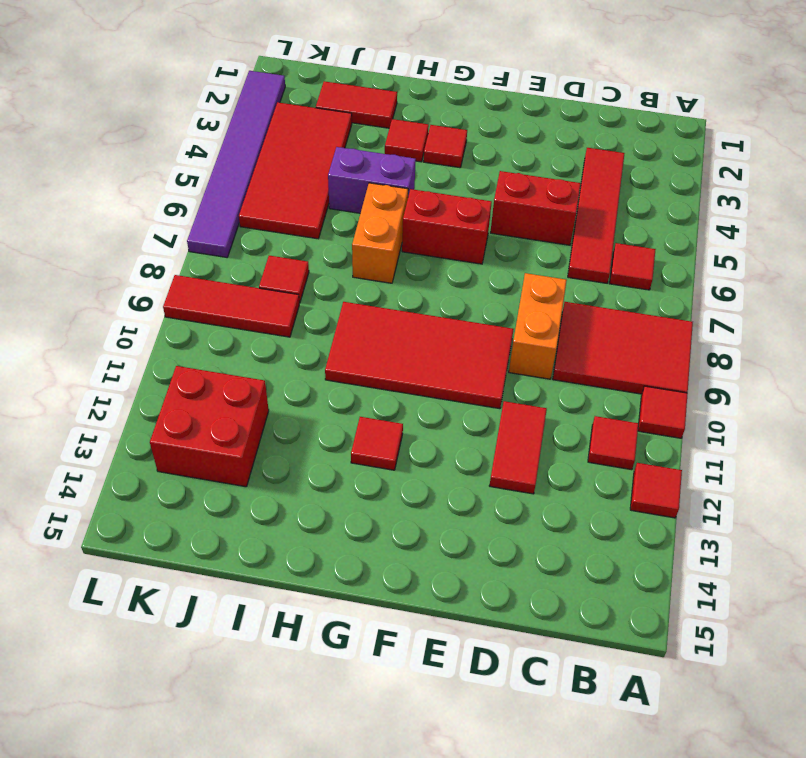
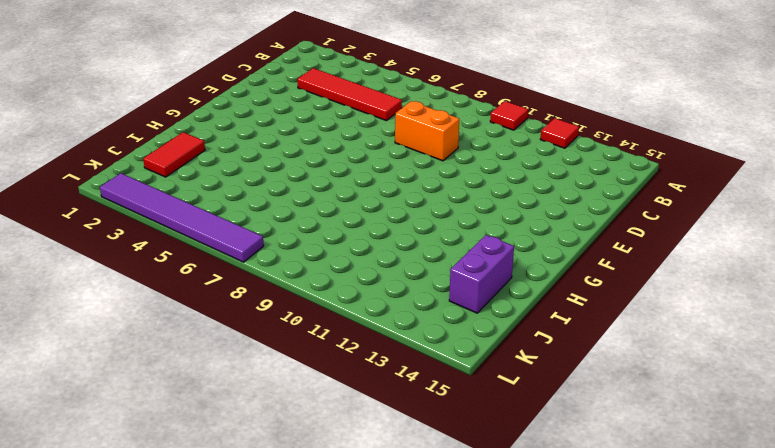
purple brick I14:J14 level 1 -> purple brick H5:I5 level 1
none -> red tile A8:C9 level 1
none -> red tile B6 level 1
none -> red tile B11 level 1

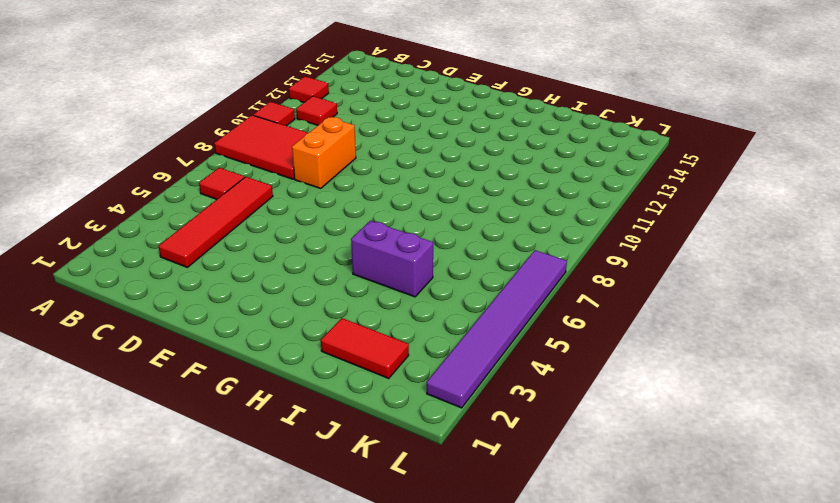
none -> red brick D5:E5 level 1
none -> red tile D11:D12 level 1
none -> red tile E9:H10 level 1

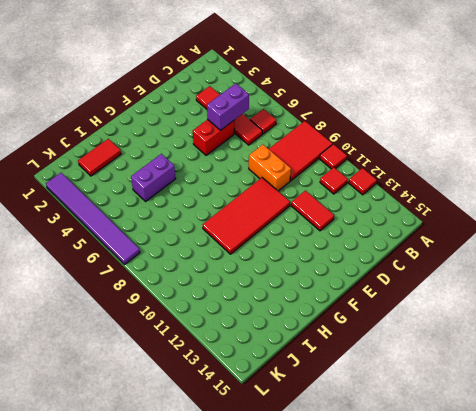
purple brick C5:D5 level 2 -> none
none -> red brick F6:G6 level 1
none -> red tile G3 level 1
none -> red tile G12 level 1

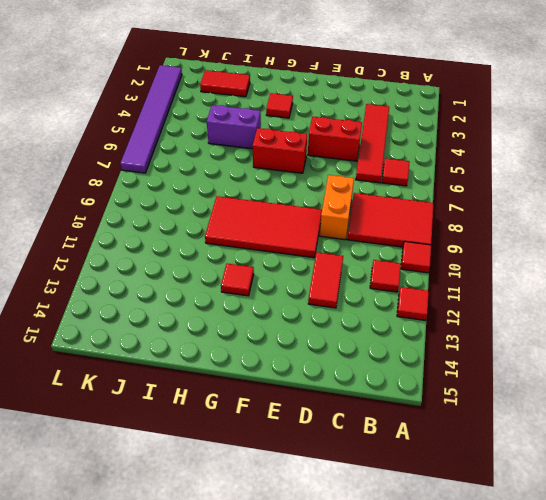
none -> red tile H3 level 1
none -> orange brick H6:H7 level 1
none -> red tile J3:K6 level 1

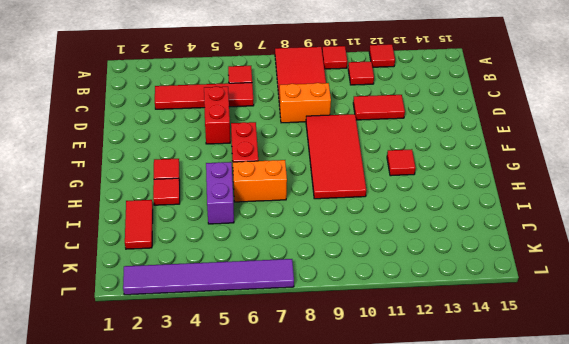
none -> red tile J3:K6 level 1
none -> red tile J8 level 1
none -> red tile J9:L9 level 1

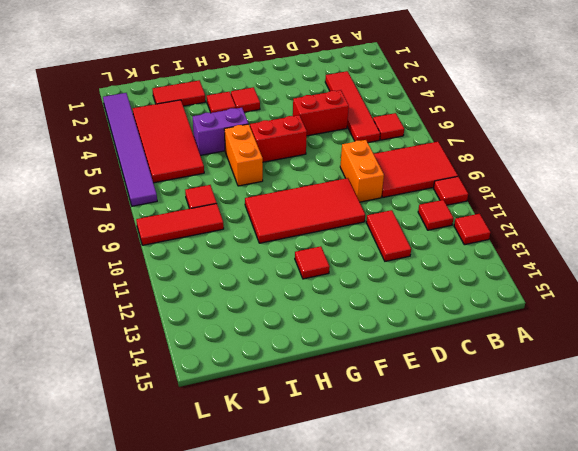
none -> red brick J12:K13 level 1

